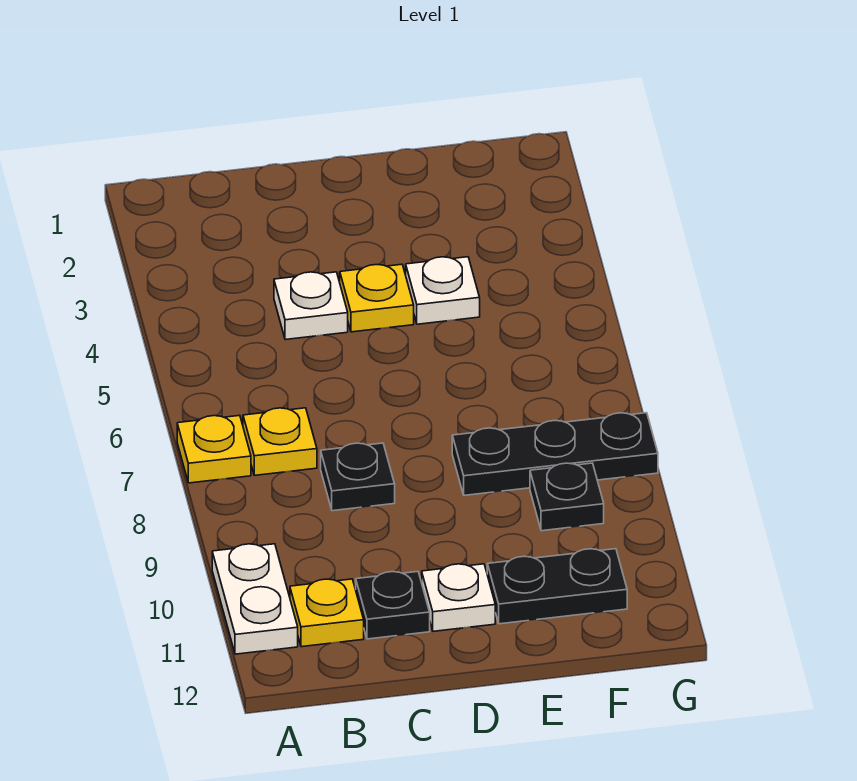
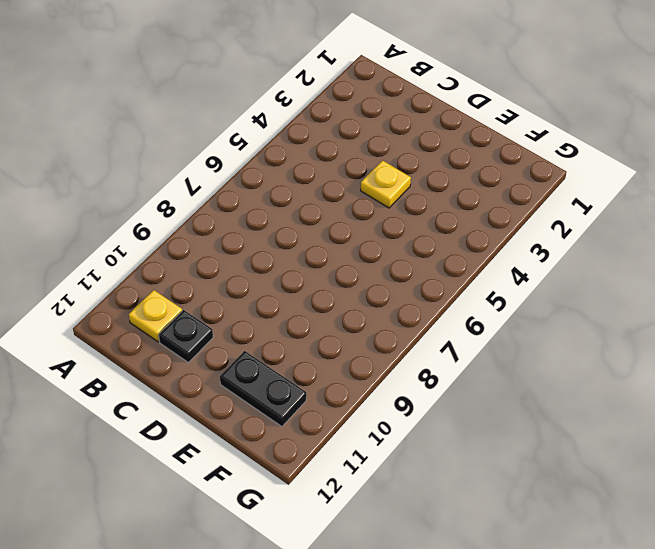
none -> yellow plate A7 level 1
none -> white plate A10:A11 level 1
none -> yellow plate B7 level 1

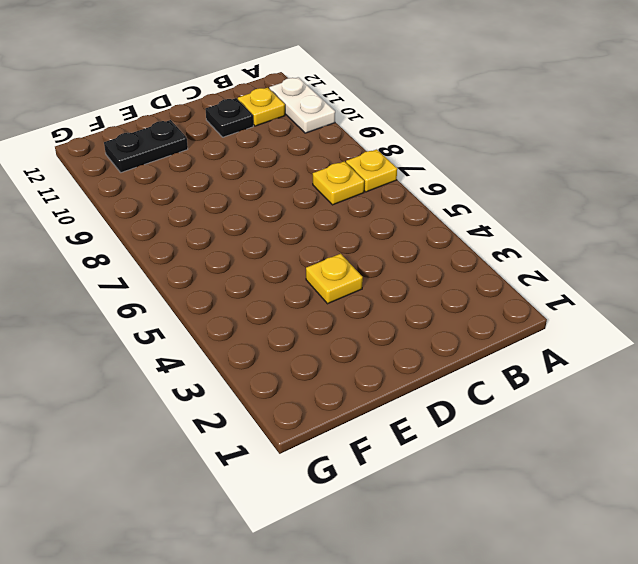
none -> white plate C4 level 1
none -> black plate C8 level 1
none -> white plate D11 level 1

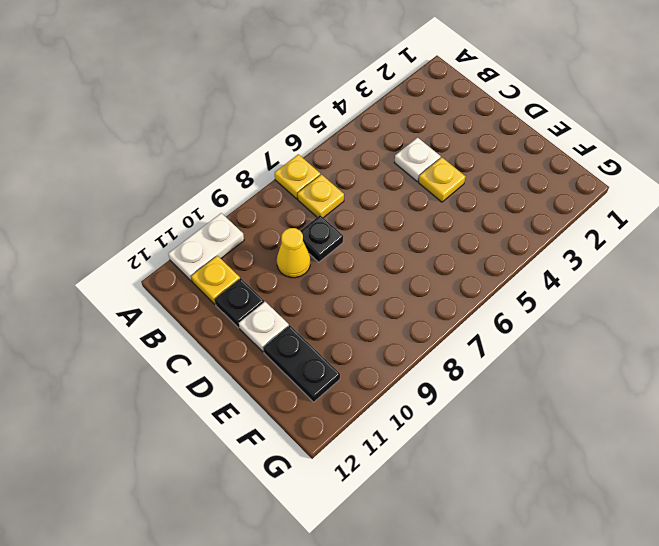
yellow cone C9 level 1 -> none
none -> white plate E4 level 1
none -> black plate E8:G8 level 1
none -> black plate F9 level 1

